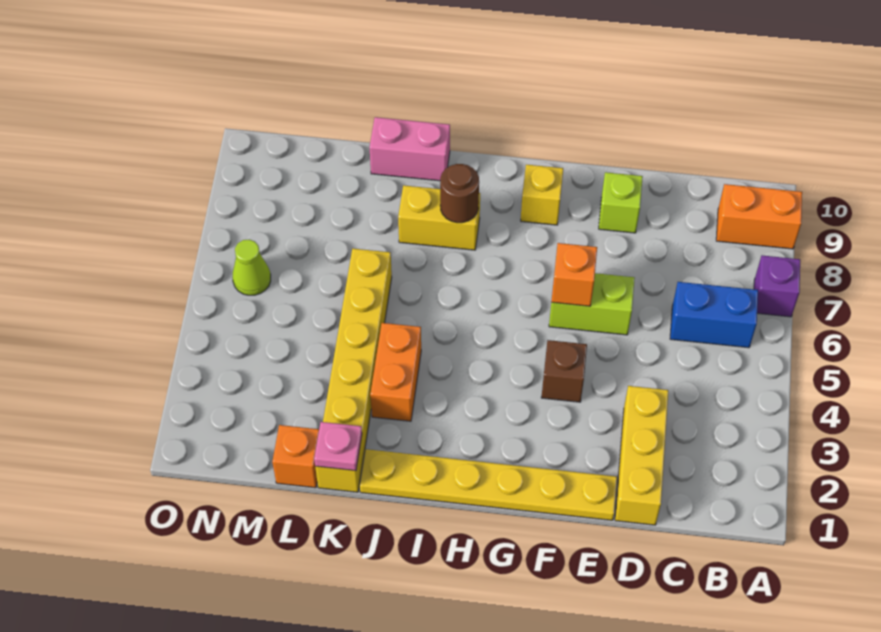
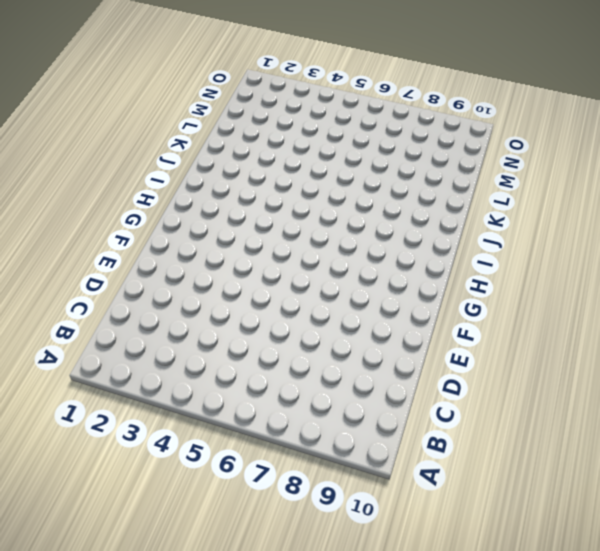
none -> purple brick A7 level 1
none -> orange brick A9:B9 level 1
none -> blue brick B6:C6 level 1

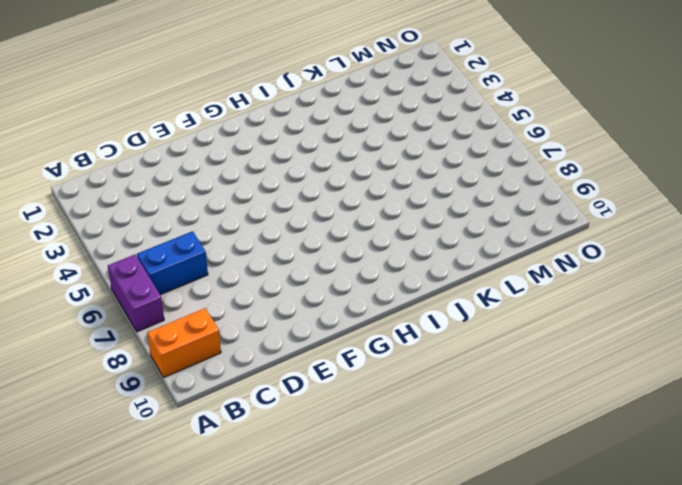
purple brick A6:A7 level 1 -> purple brick A7 level 1
none -> yellow brick D1:D3 level 1
none -> yellow plate E1:J1 level 1
none -> lime brick E6:F6 level 1

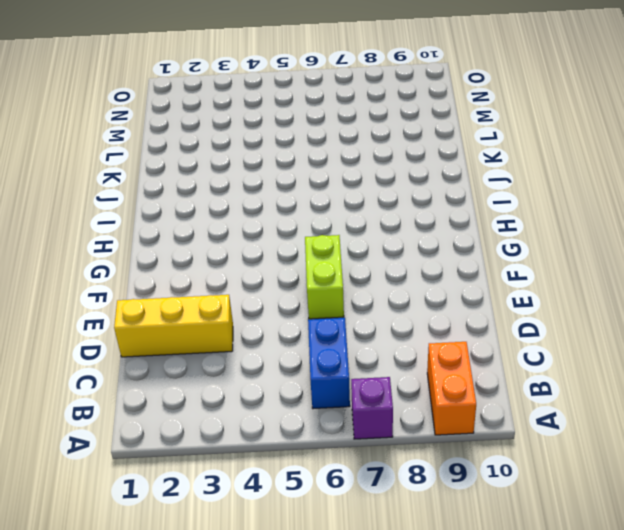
none -> yellow plate E1:J1 level 1
none -> lime brick E9 level 1
none -> brown brick F4 level 1

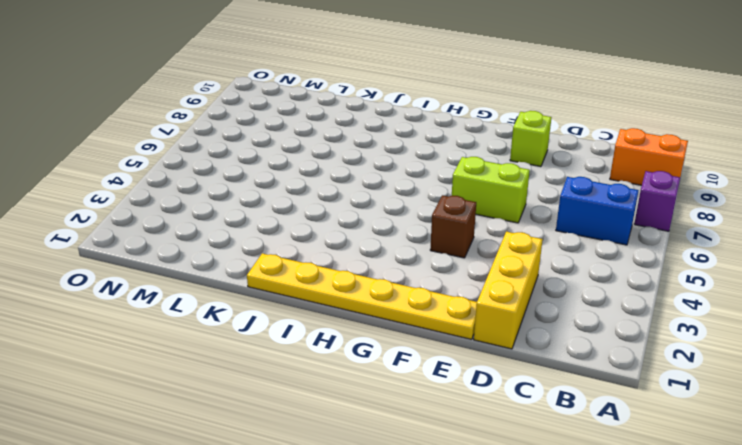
none -> yellow brick G9 level 1
none -> yellow brick I8:J8 level 1
none -> orange brick J3:J4 level 1

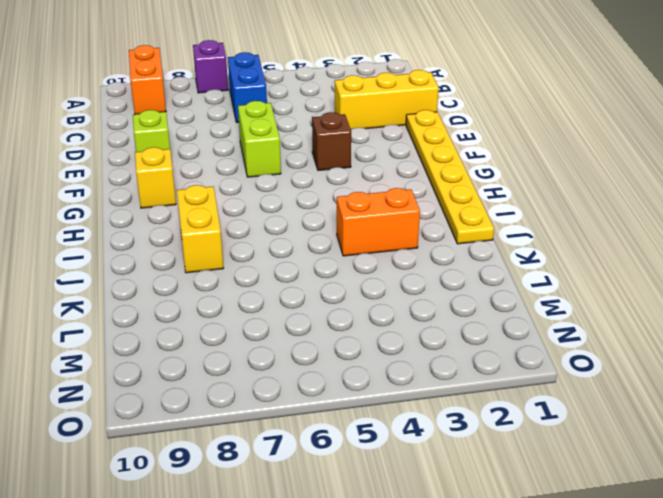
none -> pink brick J10:K10 level 1
none -> yellow brick K1:K6 level 1
none -> orange brick L1 level 1

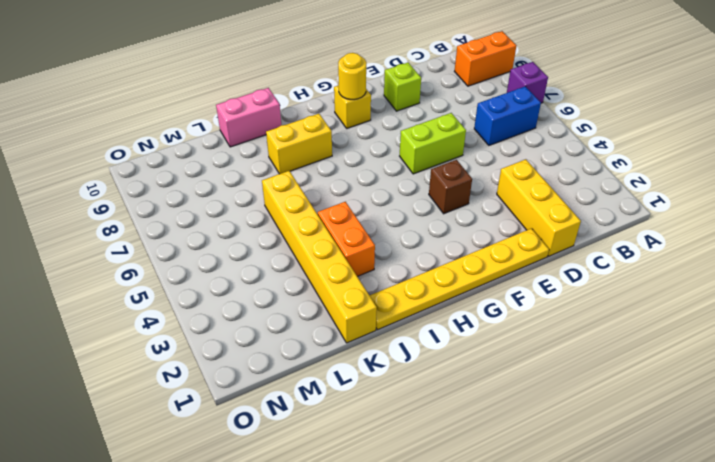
yellow round brick G9 level 2 -> none
none -> orange brick L1 level 1
none -> lime cone N6 level 1
none -> orange brick F6 level 2

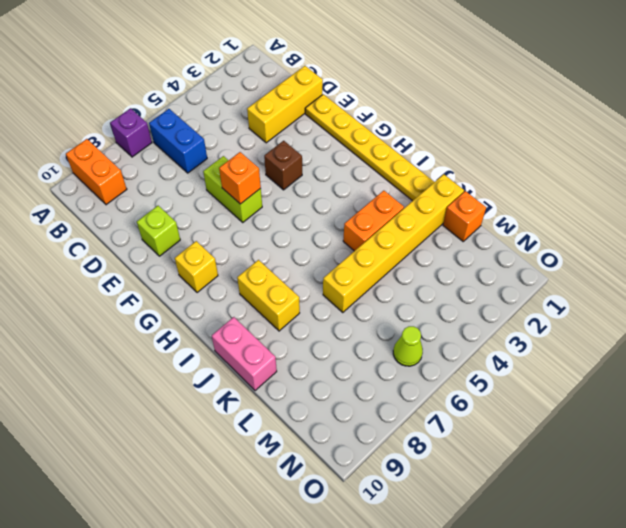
none -> brown round brick I8 level 2
none -> pink plate K1 level 2

